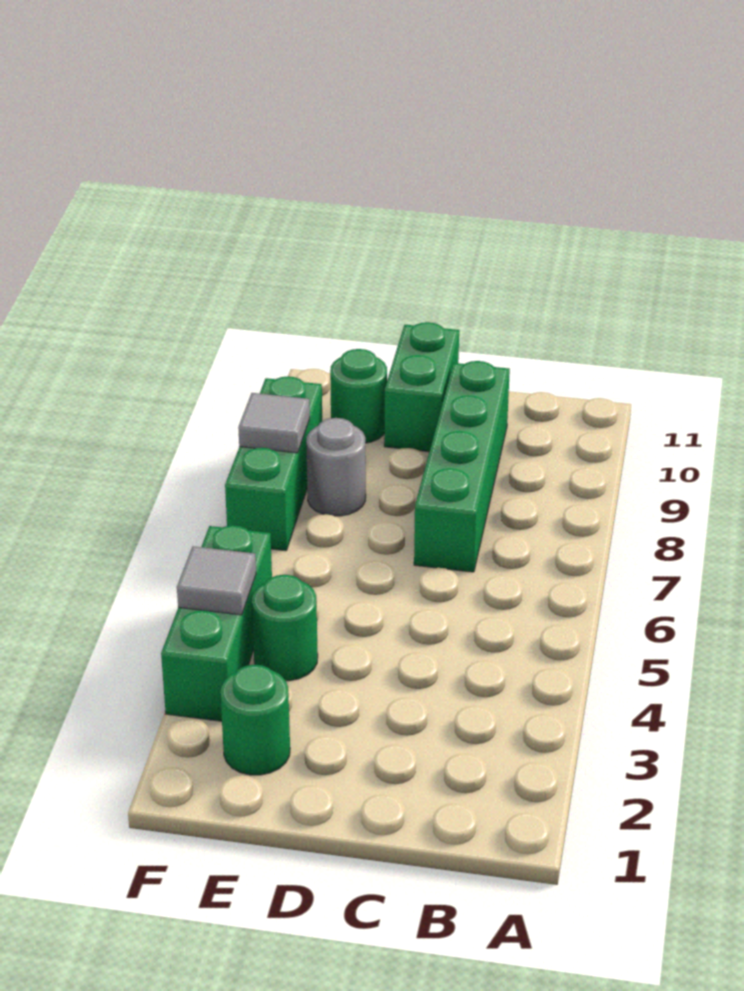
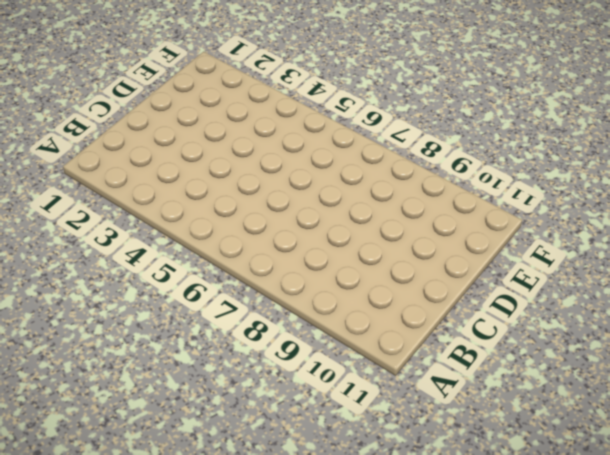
none -> green brick C7:C10 level 1
none -> green brick D10:D11 level 1

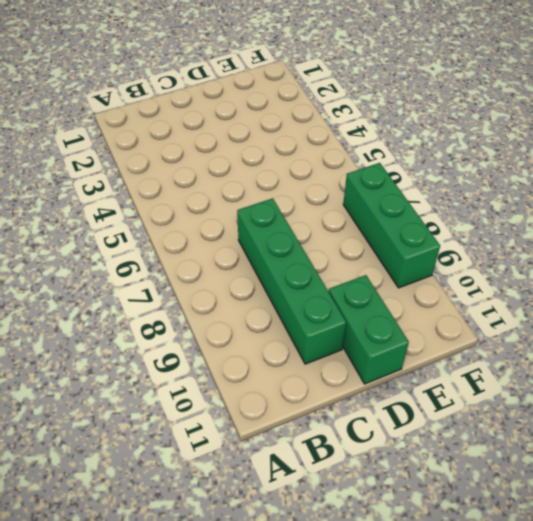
none -> green round brick E2 level 1
none -> green round brick E4 level 1

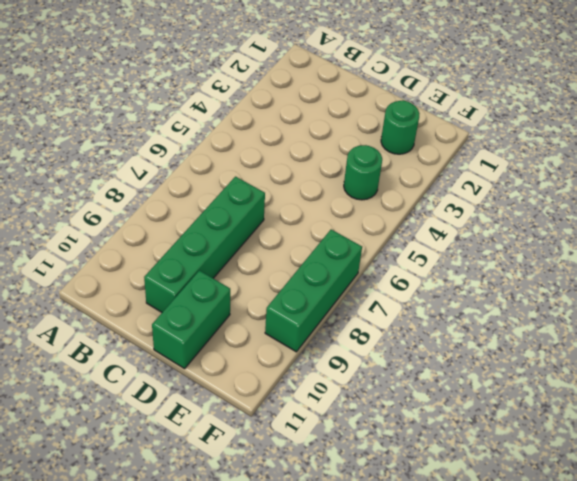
none -> grey round brick E8 level 1
none -> green round brick E10 level 1

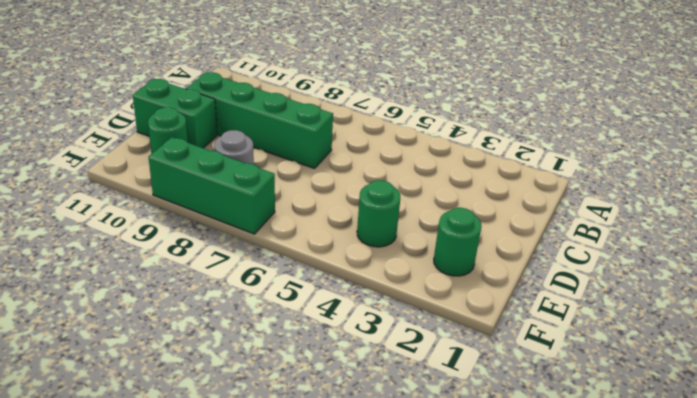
none -> green brick F3:F5 level 1
none -> grey tile F4 level 2

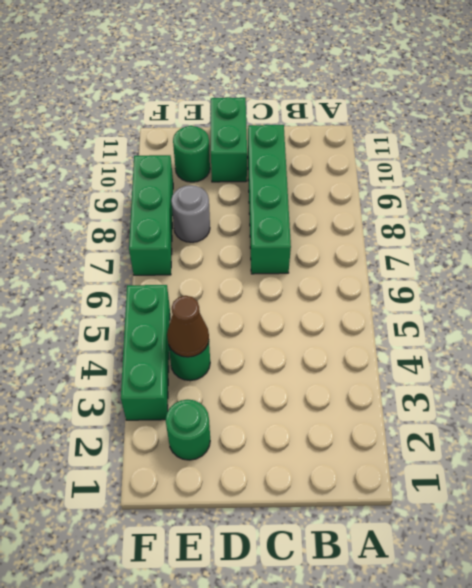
brown cone E4 level 2 -> none
none -> grey tile F4 level 2
none -> grey tile F8 level 2

